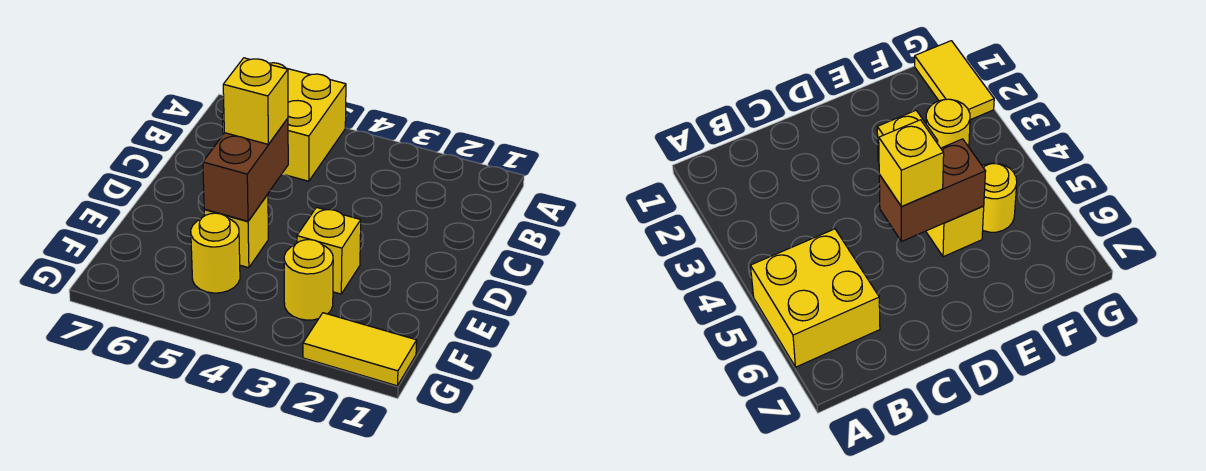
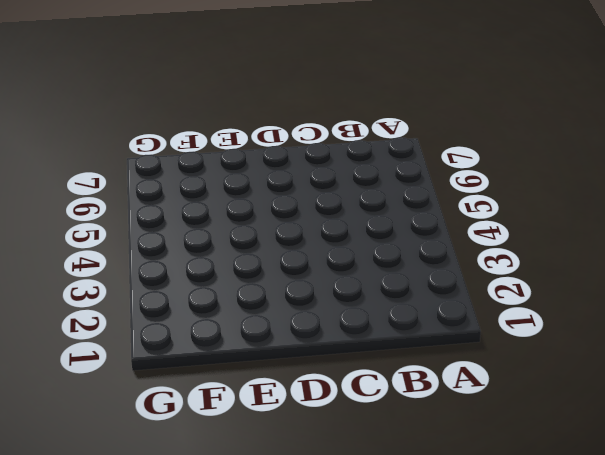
none -> yellow brick A5:B6 level 1
none -> yellow brick E3 level 1

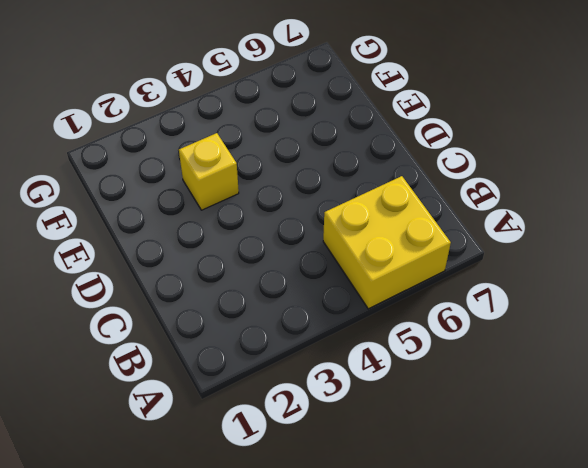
none -> yellow brick E5 level 1
none -> yellow round brick F3 level 1

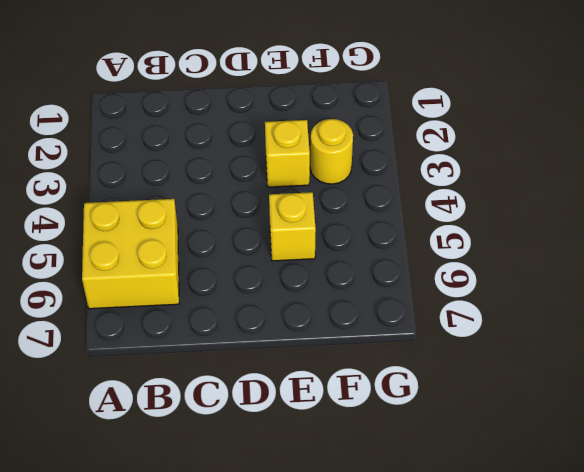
none -> yellow round brick F5 level 1
none -> yellow tile G1:G2 level 1

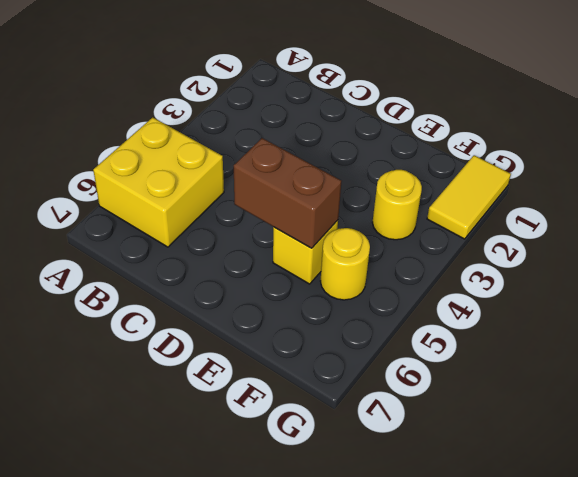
none -> yellow brick E3 level 1
none -> yellow brick D5 level 3

